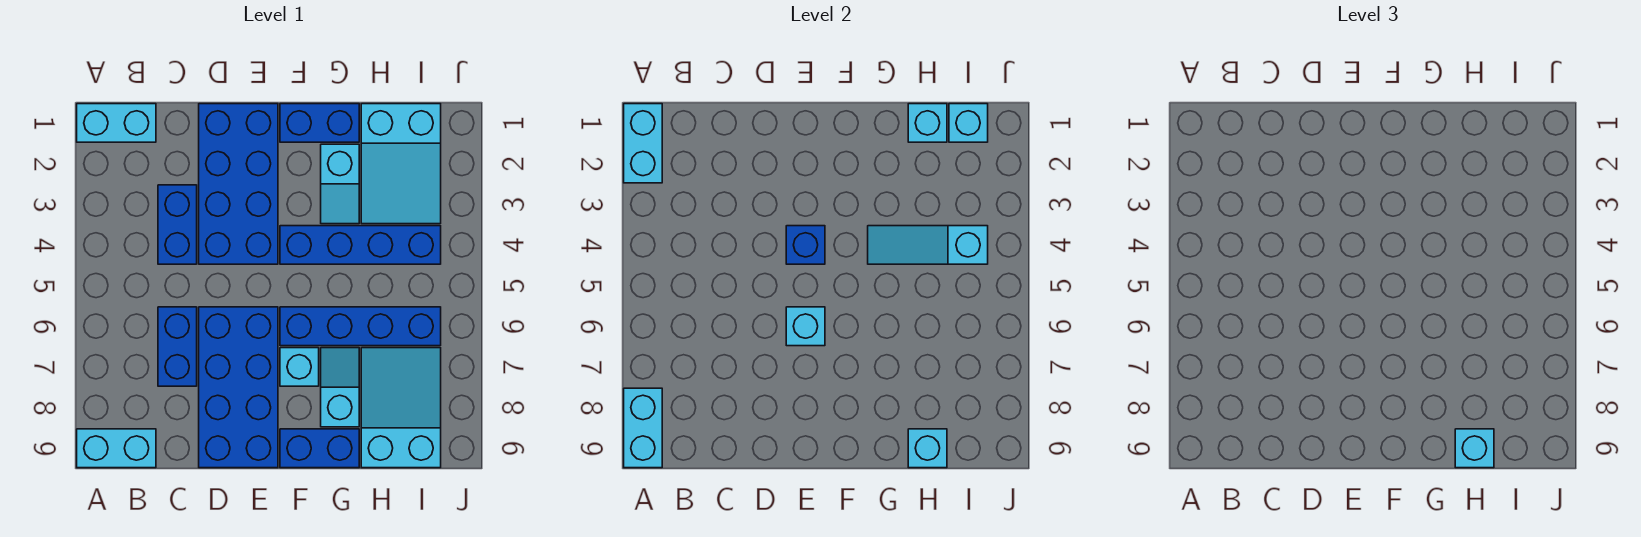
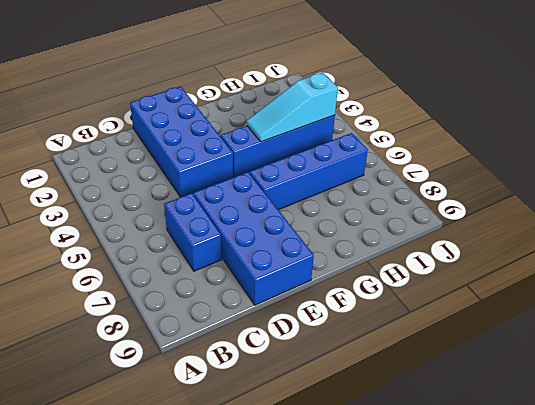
none -> cyan brick A1:B1 level 1
none -> cyan brick A9:B9 level 1
none -> blue brick C3:C4 level 1

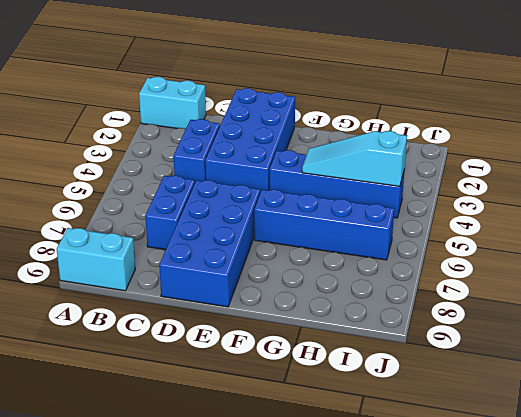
none -> blue brick F1:G1 level 1
none -> cyan brick F7 level 1
none -> blue brick F9:G9 level 1

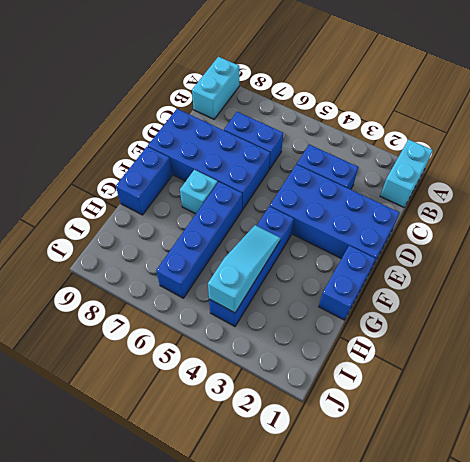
none -> cyan slope G2:G3 level 1 top 2
none -> cyan slope G7:G8 level 1 top 8
none -> cyan slope H1:I3 level 1 top 1

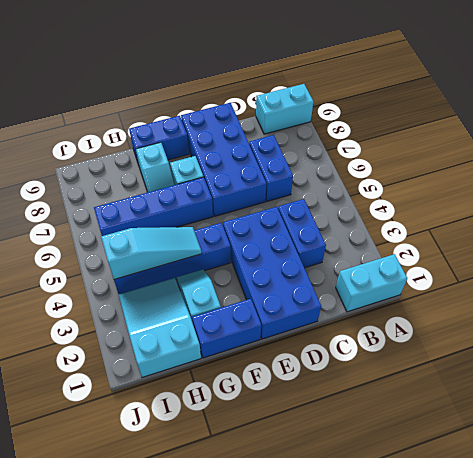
none -> cyan slope H7:I9 level 1 top 9
none -> cyan brick A1:A2 level 2
none -> cyan brick A8:A9 level 2

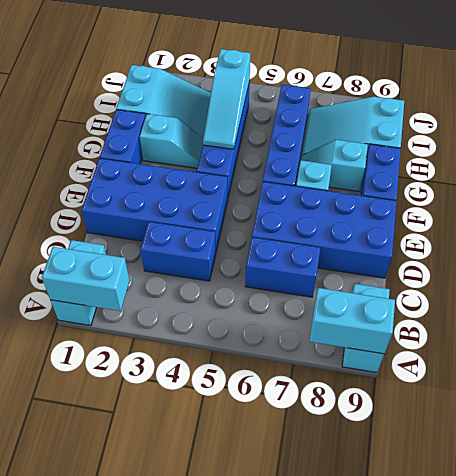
none -> blue brick E4 level 2
none -> cyan brick E6 level 2
none -> cyan brick H1 level 2

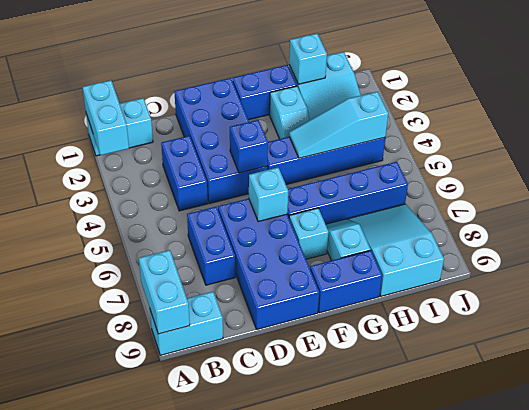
none -> cyan brick H9 level 2
none -> cyan brick I1 level 2
none -> cyan brick H9 level 3

